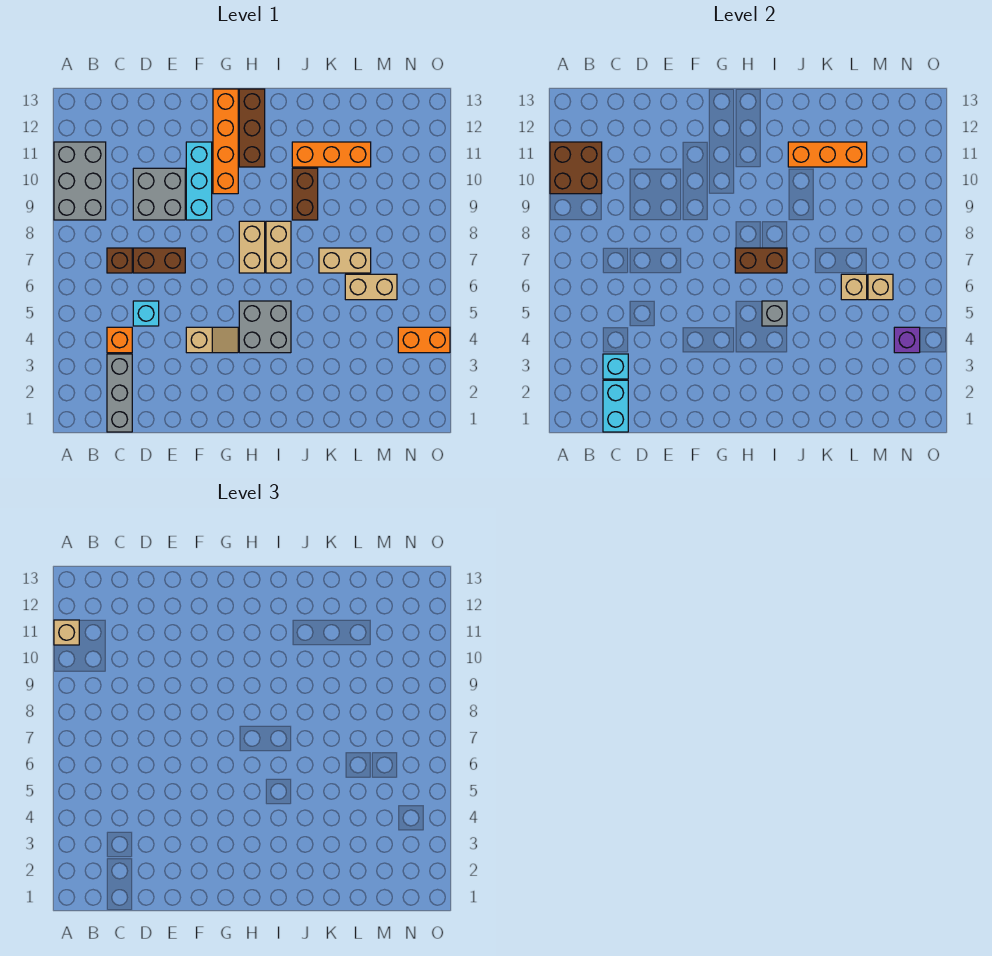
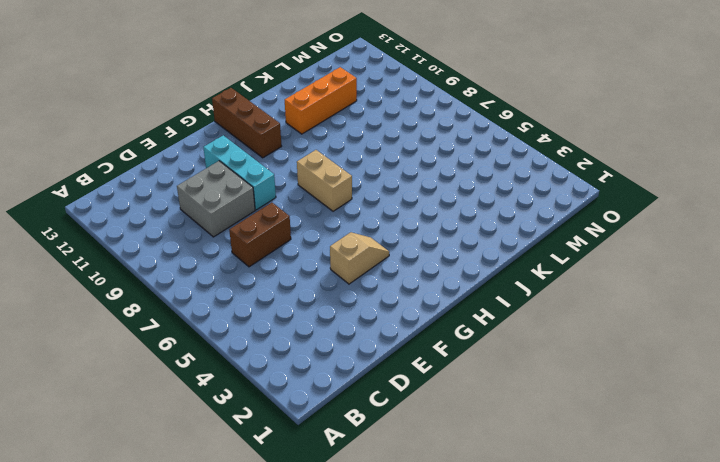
none -> grey brick A9:B11 level 1
none -> grey brick C1:C3 level 1
none -> orange brick C4 level 1

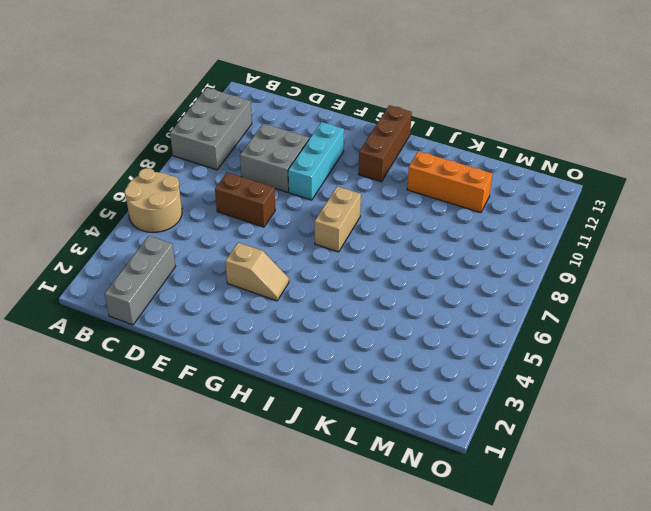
tan round brick A5:B6 level 1 -> none
none -> orange brick C4 level 1
none -> brown brick C7 level 1
none -> cyan brick D5 level 1

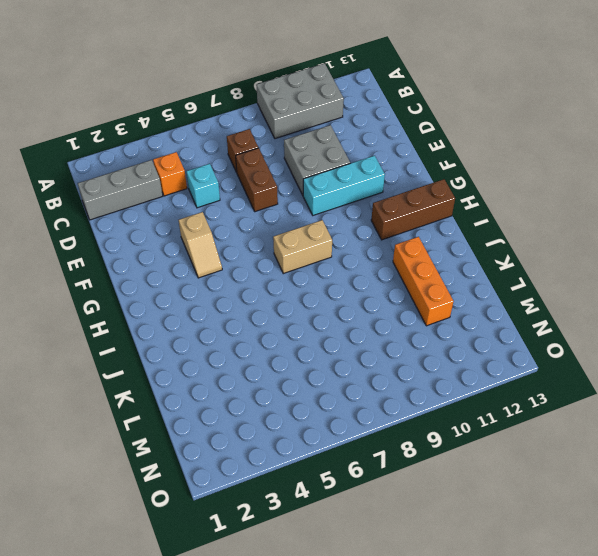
none -> orange brick G10:G13 level 1
none -> grey brick H4:I5 level 1
none -> tan brick I7:I8 level 1

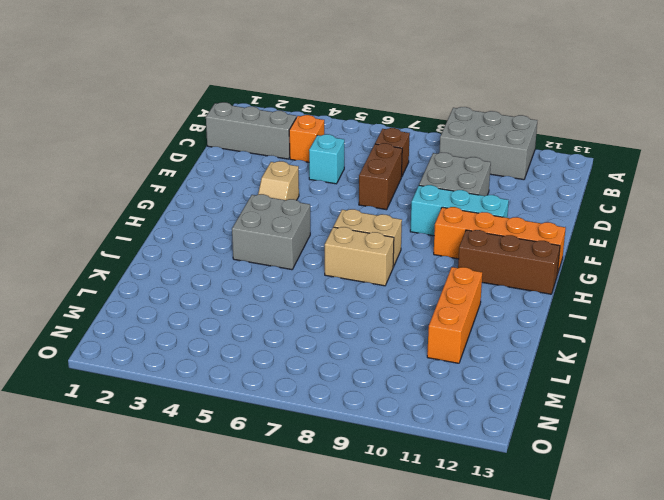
none -> brown brick J9:J10 level 1
none -> tan brick K7:L7 level 1
none -> tan brick L6:M6 level 1

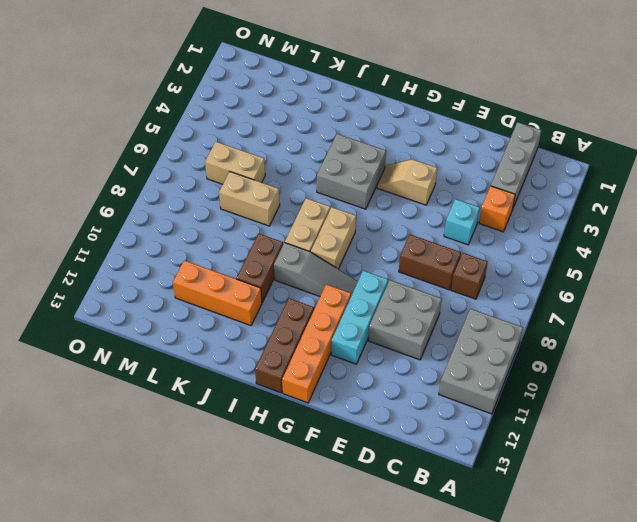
grey slope G9:I9 level 1 top I -> none
none -> orange brick N4:O4 level 1
none -> brown brick A10:B11 level 2
none -> cyan brick C1:C2 level 2

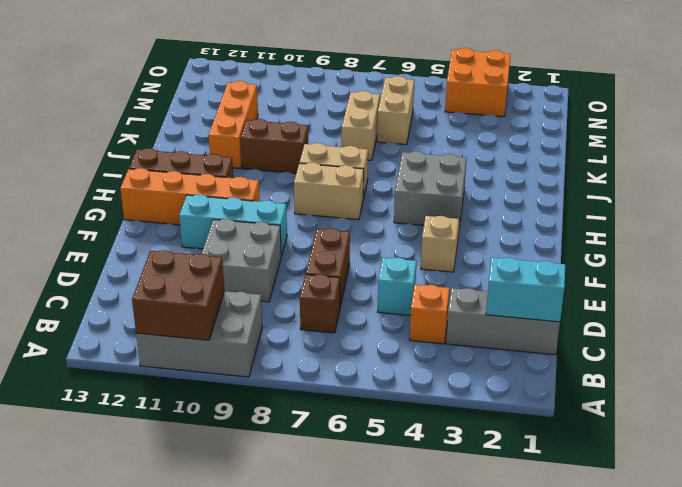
orange brick N3:O4 level 1 -> orange brick N4:O4 level 1
none -> cyan brick C3 level 2
none -> brown brick H7:I7 level 2
none -> grey brick I5 level 2

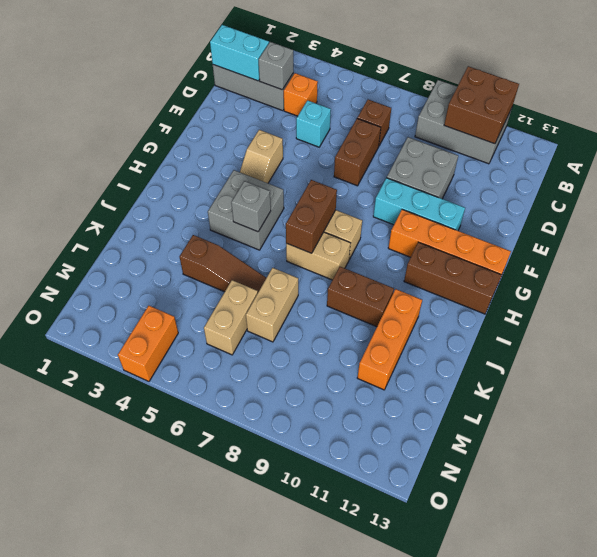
grey brick C3 level 2 -> cyan brick C3 level 2
brown slope K4:K6 level 1 top 4 -> none
none -> orange brick J11:L11 level 2
none -> tan brick L6 level 2
none -> tan brick M6 level 2

